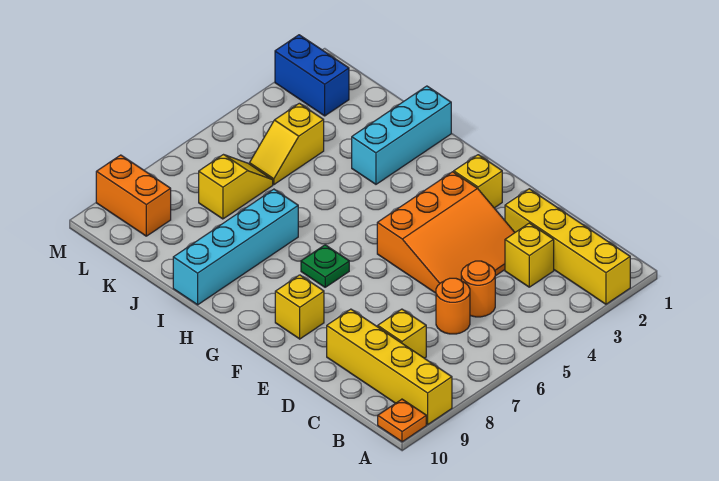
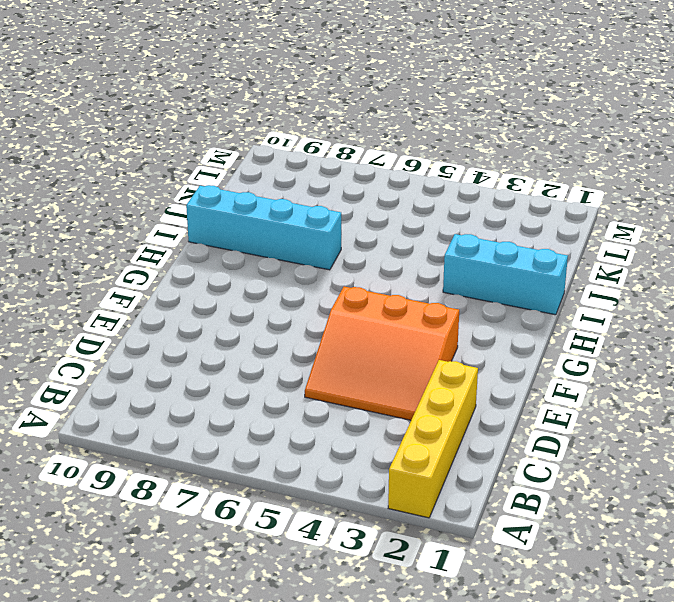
none -> yellow brick A9:D9 level 1
none -> orange plate A10 level 1
none -> yellow brick C3 level 1

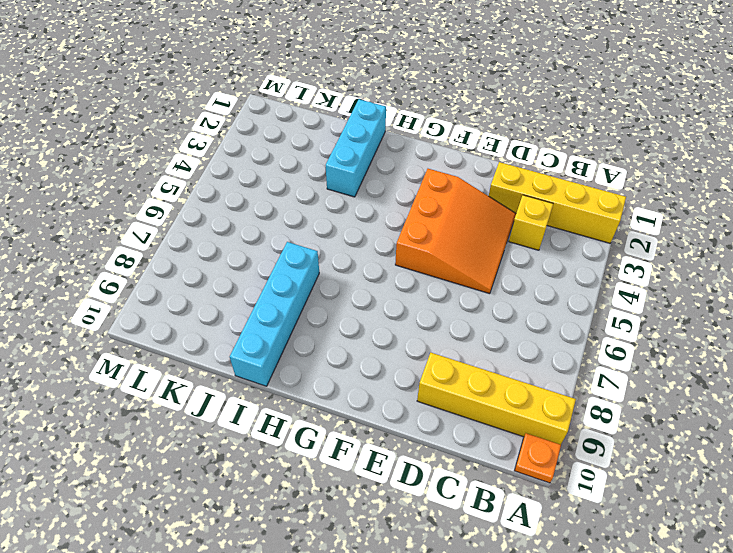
none -> orange round brick C5 level 1
none -> orange round brick C6 level 1
none -> yellow brick C8 level 1

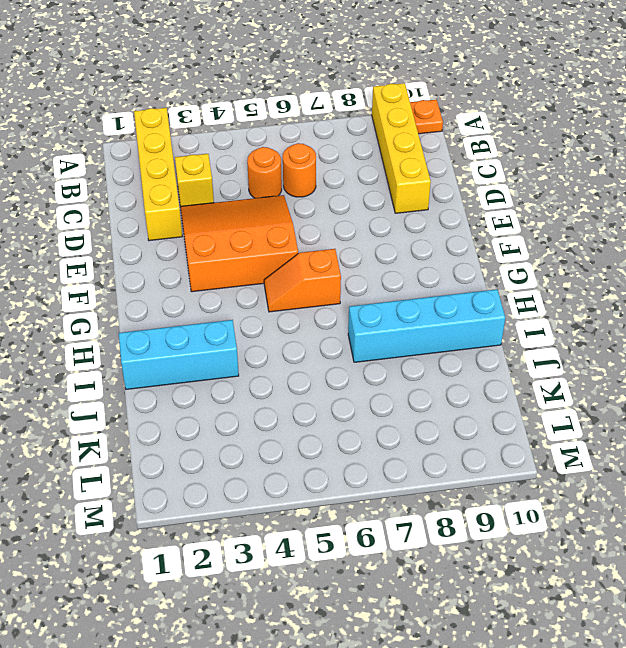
orange slope G5:G6 level 1 top 6 -> none
none -> yellow brick C8 level 1
none -> yellow brick F2 level 1
none -> yellow brick F9 level 1

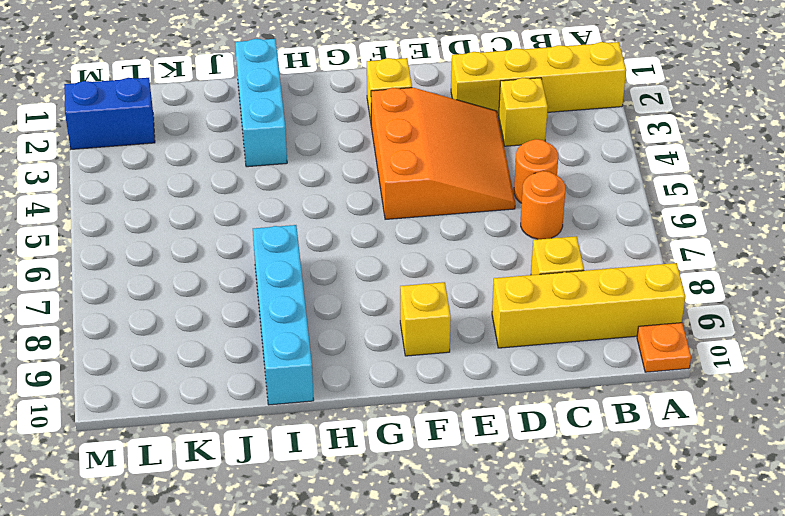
none -> green plate G7 level 1
none -> yellow slope K4:K5 level 1 top 4
none -> yellow slope K6:K7 level 1 top 7

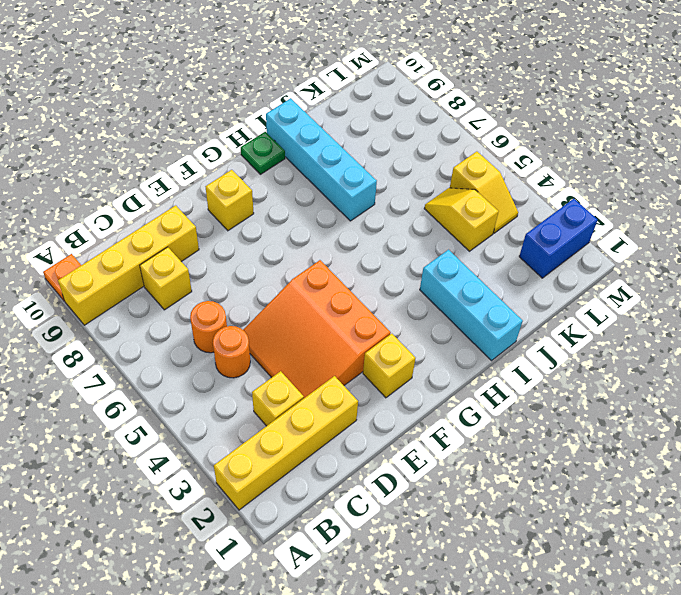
green plate H10 level 1 -> green plate G7 level 1
yellow slope L4:L5 level 1 top 5 -> yellow slope K6:K7 level 1 top 7
none -> orange brick L9:M9 level 1

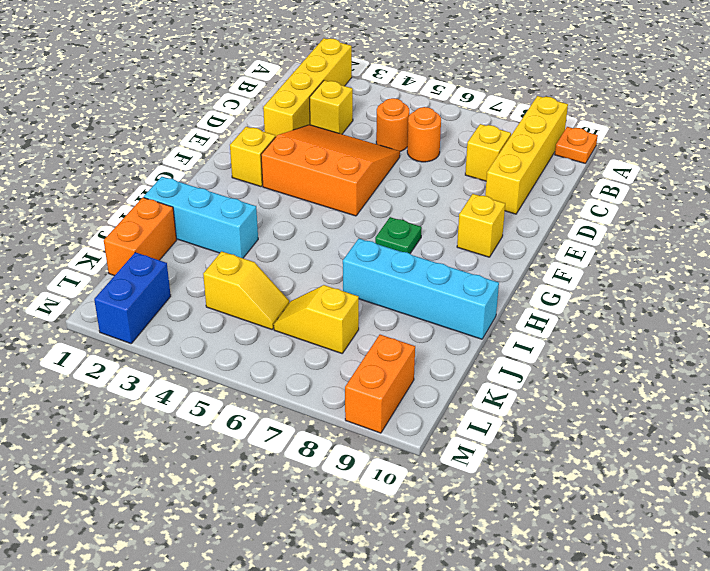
orange brick J1:K1 level 1 -> none

